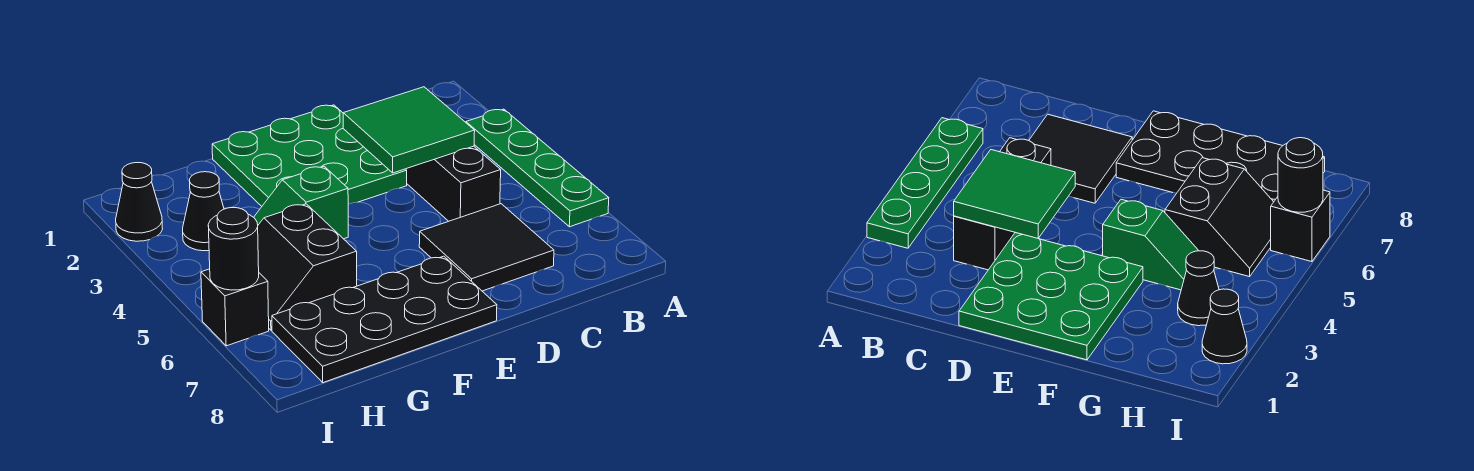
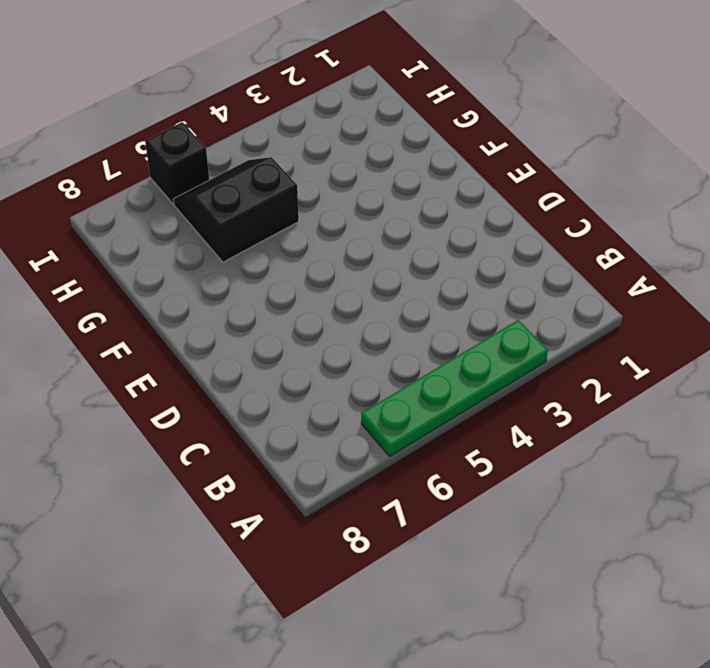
none -> black brick C3:C5 level 1
none -> black tile C6:D7 level 1
none -> green plate D1:F3 level 1

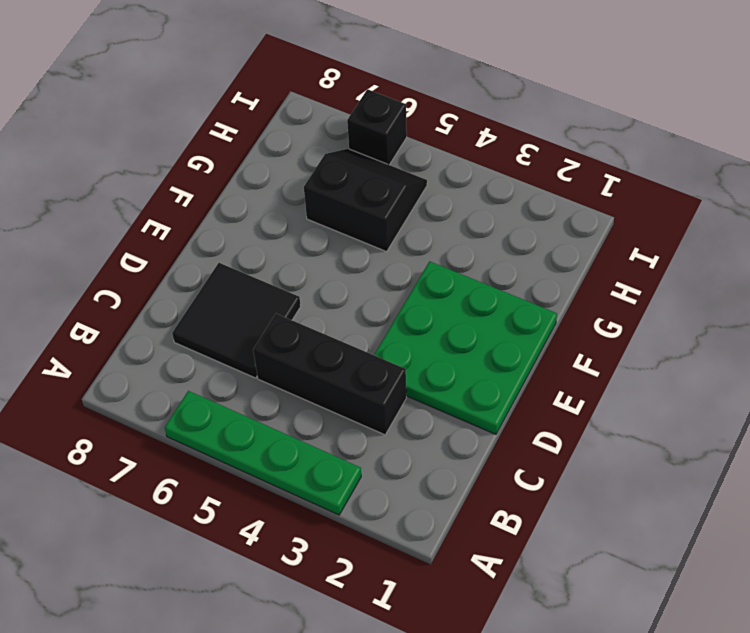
none -> black plate E7:H8 level 1
none -> green slope F4:G4 level 1 top F
none -> black cone H3 level 1

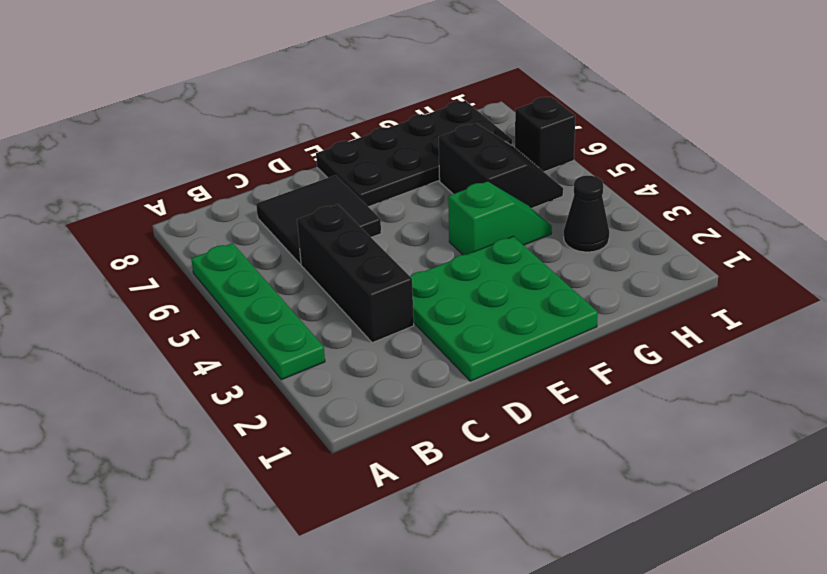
none -> black cone I2 level 1
none -> green tile C3:D4 level 2
none -> black round brick I6 level 2

